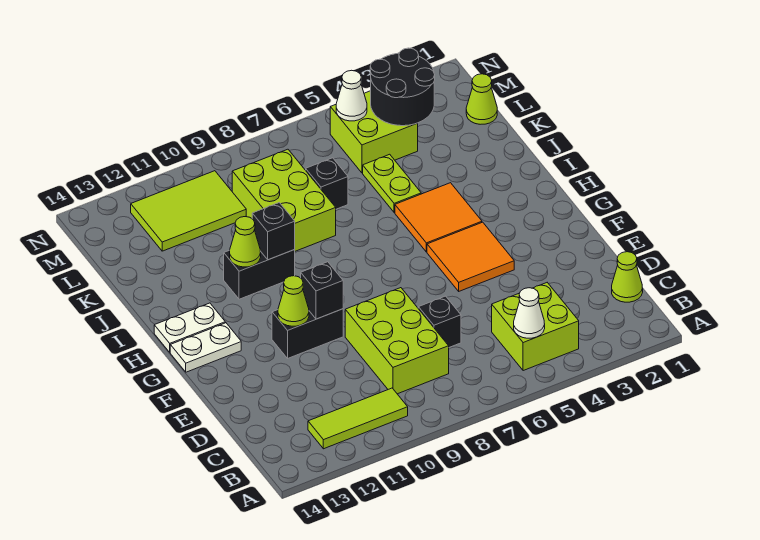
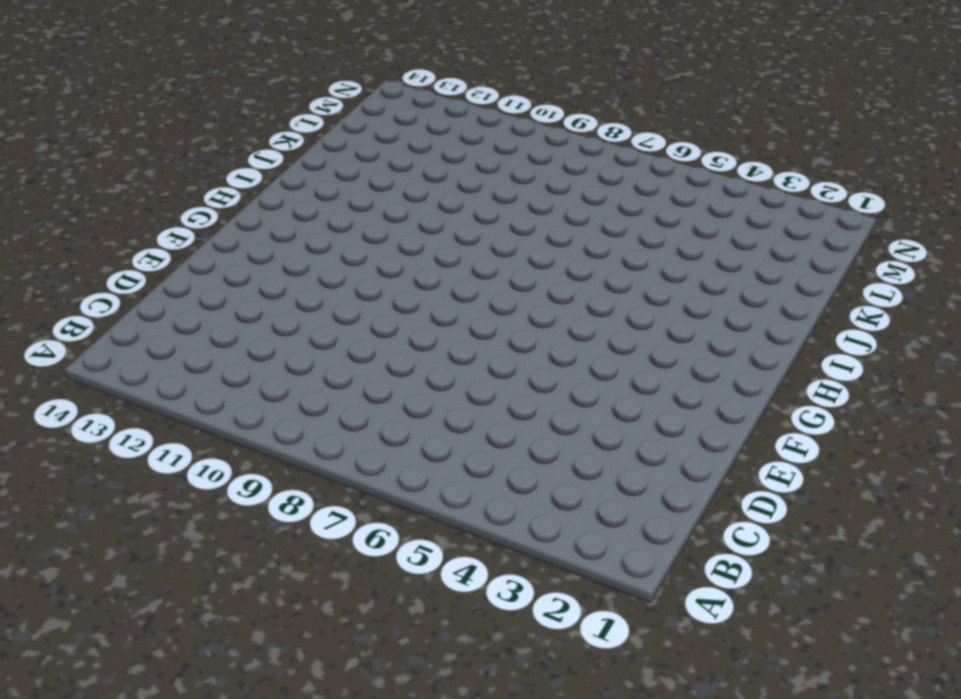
none -> lime brick B4:C5 level 1
none -> lime tile B10:B12 level 1
none -> lime cone C1 level 1

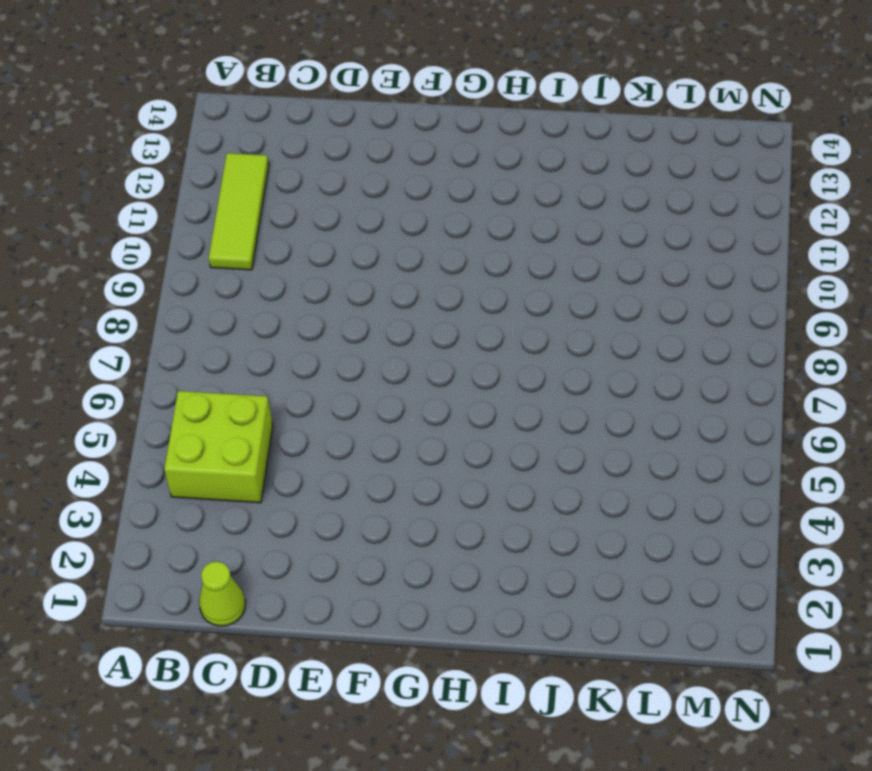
none -> lime brick C8:E9 level 1
none -> black brick D7 level 1
none -> orange tile F4:G5 level 1

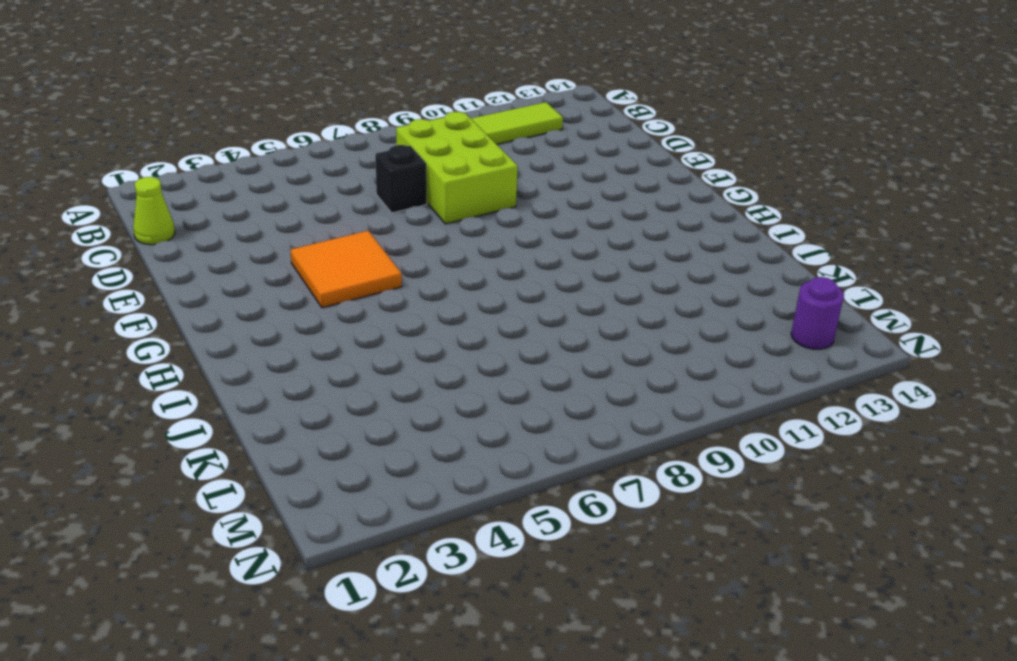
purple round brick M13 level 1 -> none
none -> lime brick B4:C5 level 1
none -> black brick F10:F11 level 1
none -> white plate G13:G14 level 1

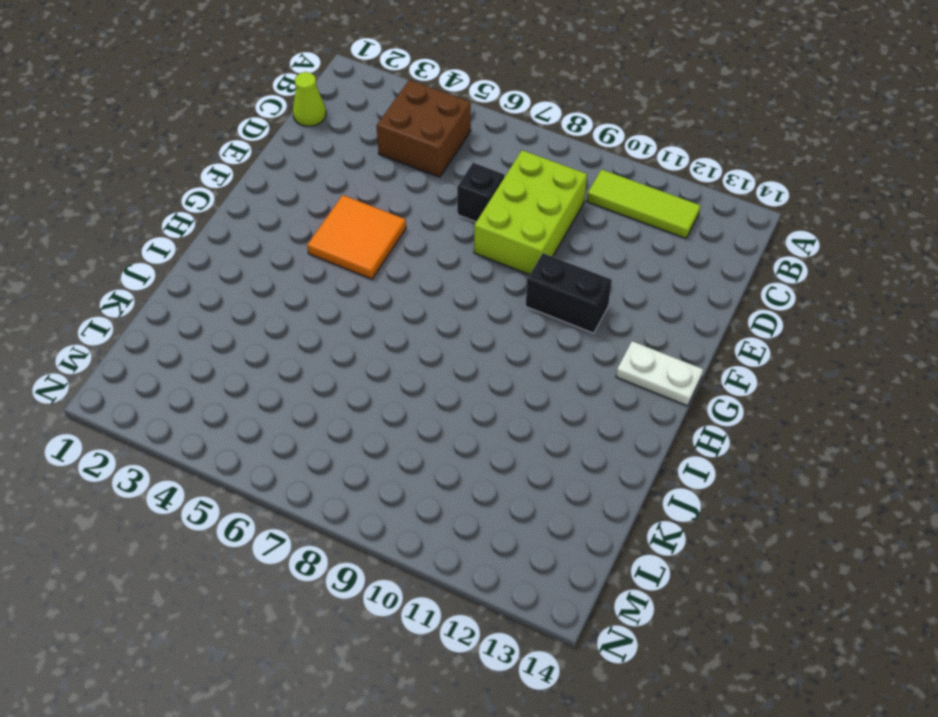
brown brick B4:C5 level 1 -> lime brick B4:C5 level 1
none -> orange tile H4:I5 level 1
none -> white plate H13:H14 level 1
none -> black brick I10:I11 level 1

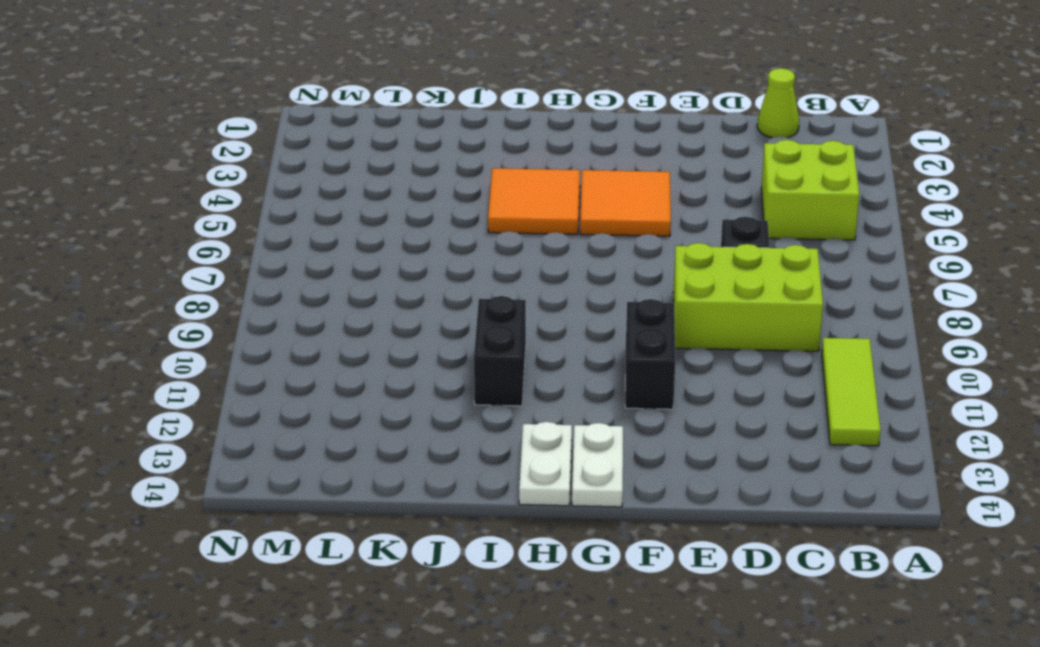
none -> lime plate J5:K5 level 1
none -> lime brick J8:L9 level 1
none -> black brick K7 level 1

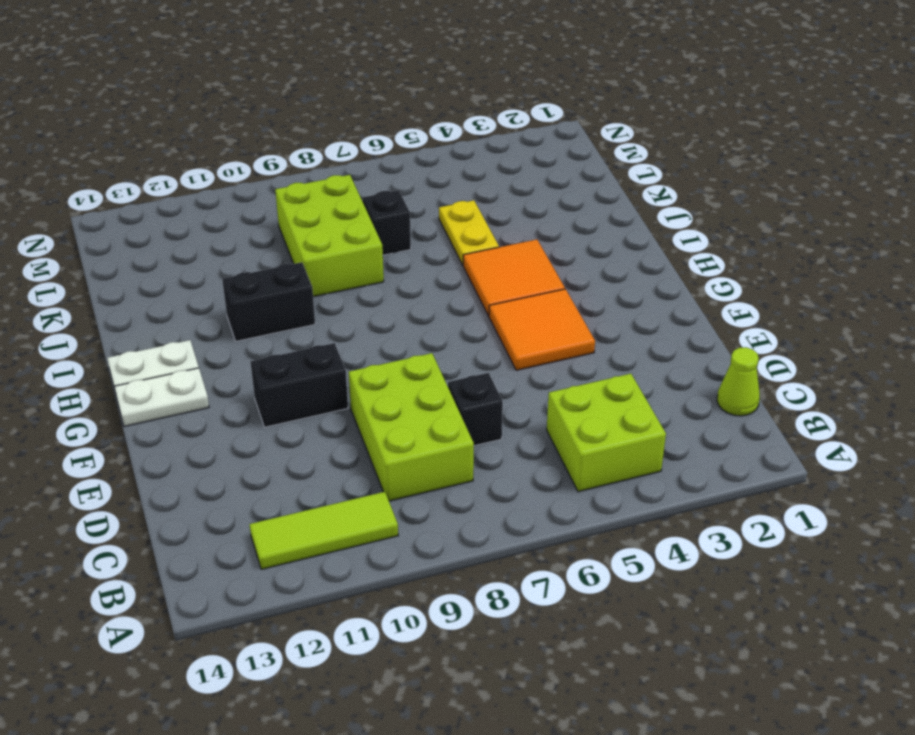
yellow plate J5:K5 level 1 -> lime plate J5:K5 level 1
none -> lime cone L1 level 1
none -> lime brick L4:M5 level 1
none -> lime tile L10:M12 level 1

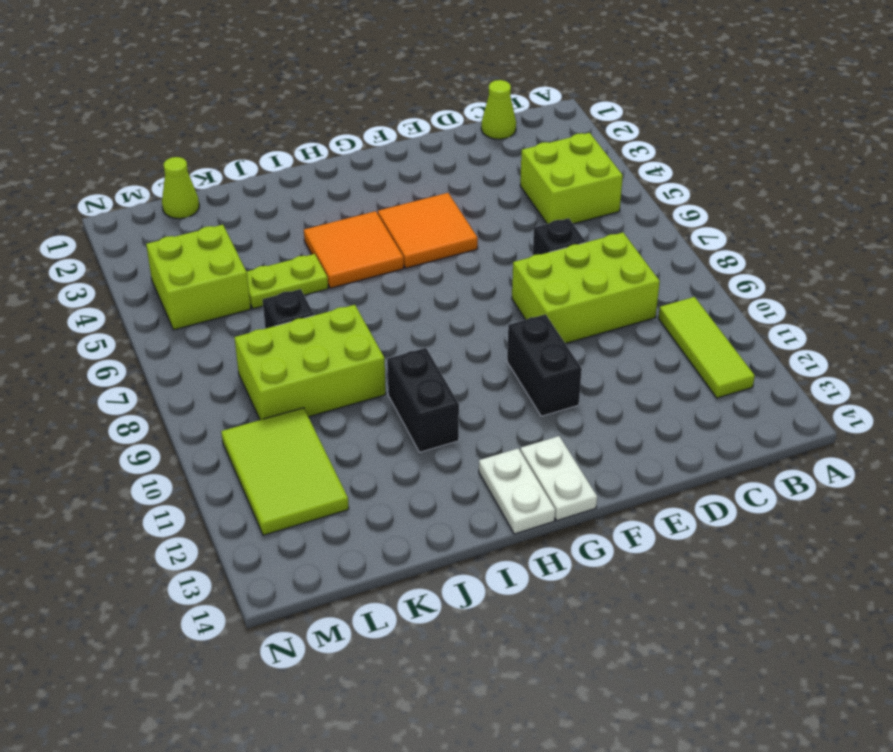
none -> white cone B5 level 2
none -> black brick F10 level 2
none -> lime cone F11 level 2

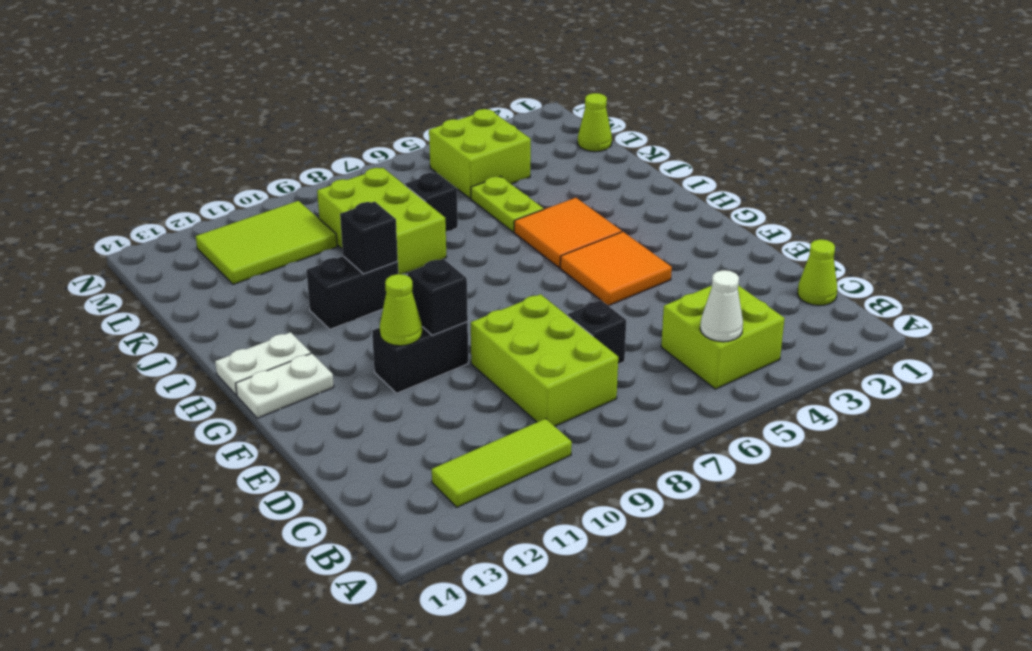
none -> lime cone I11 level 2
none -> black round brick L3:M4 level 2
none -> white cone M5 level 2

